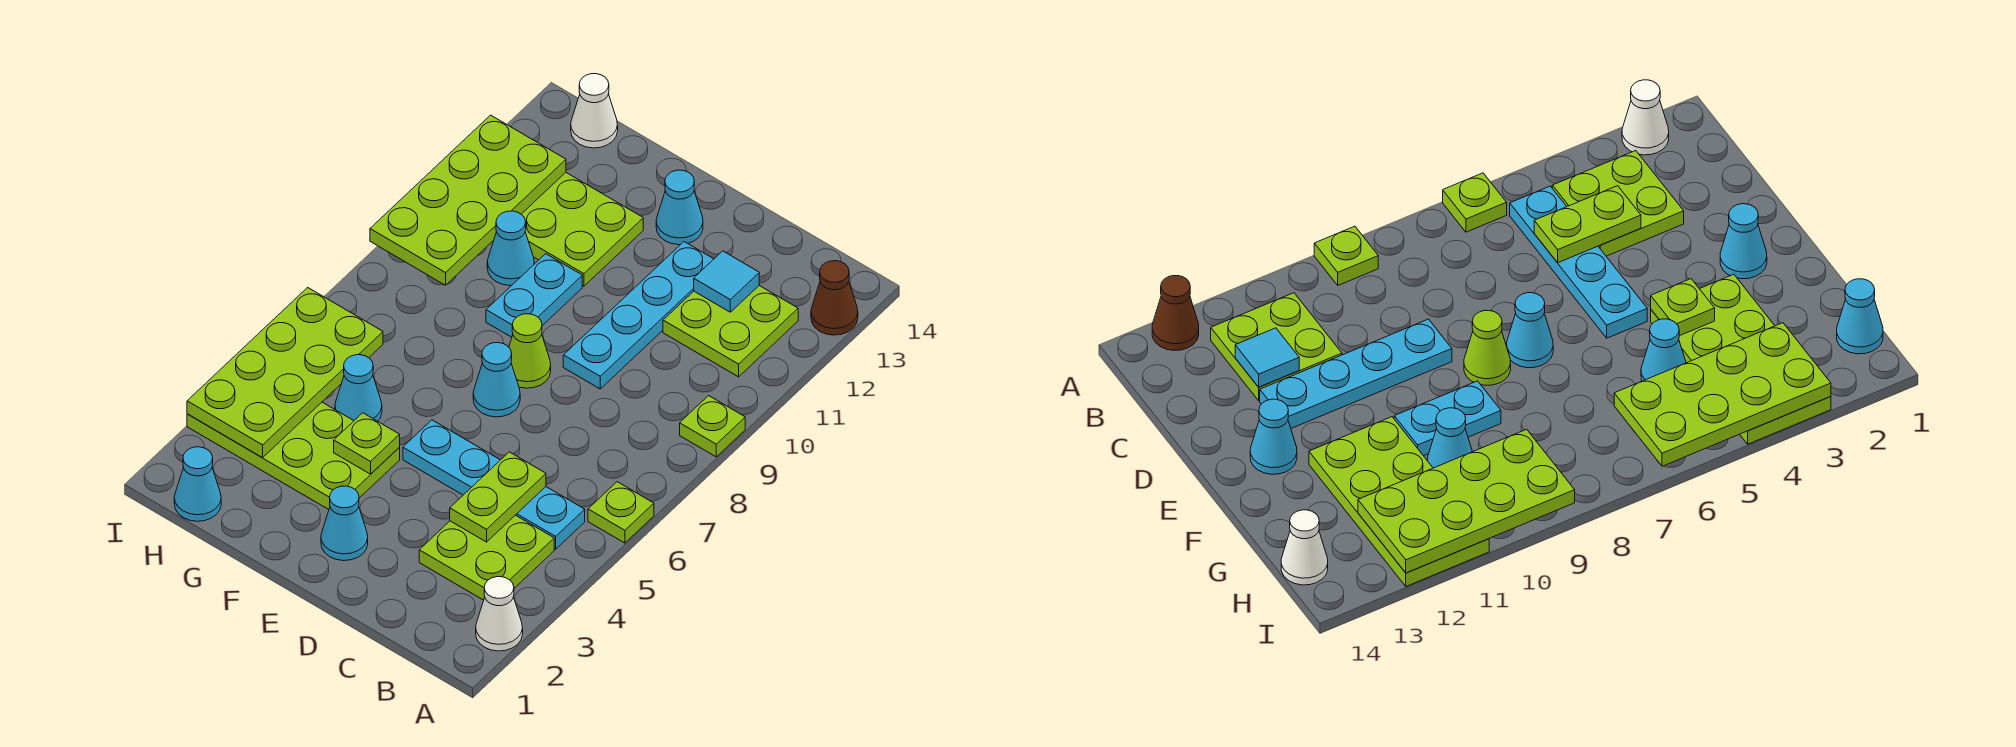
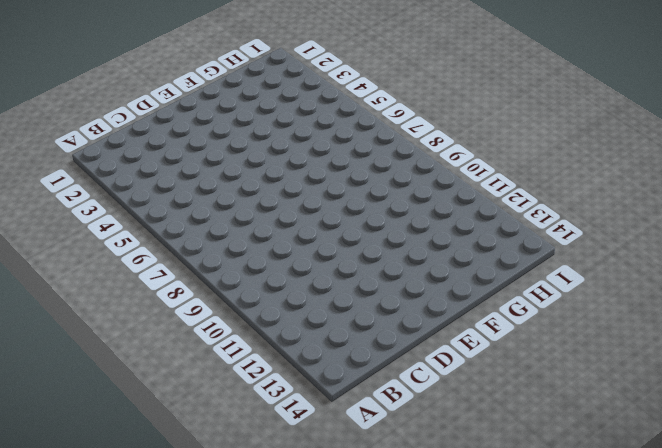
none -> white cone A2 level 1
none -> lime plate A6 level 1
none -> lime plate A9 level 1

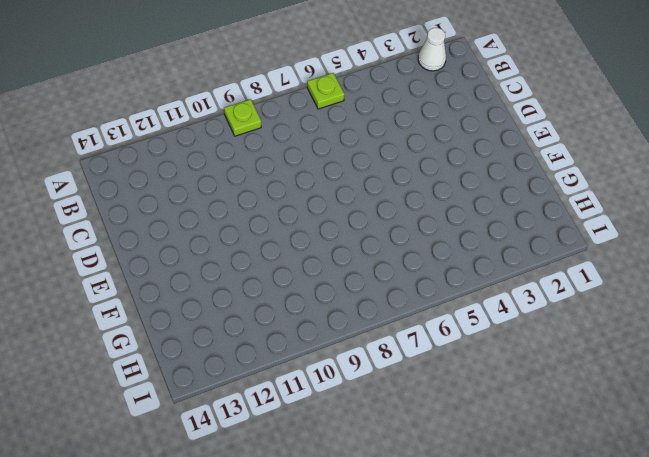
none -> brown cone A13 level 1
none -> lime plate B3:C4 level 1
none -> cyan plate B5:E5 level 1

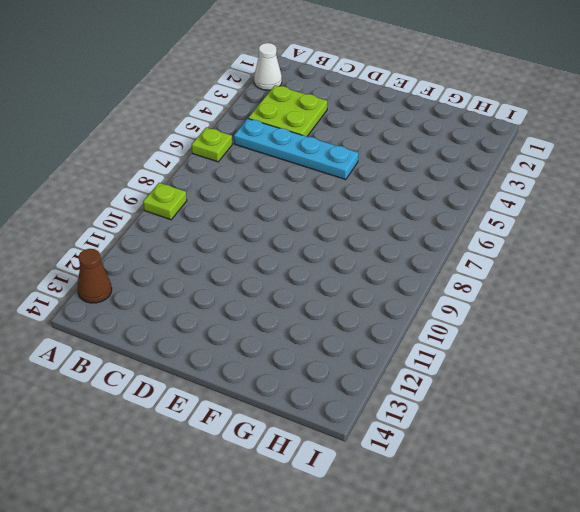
none -> lime plate B11:C12 level 1
none -> cyan plate D9:D12 level 1
none -> cyan cone E2 level 1

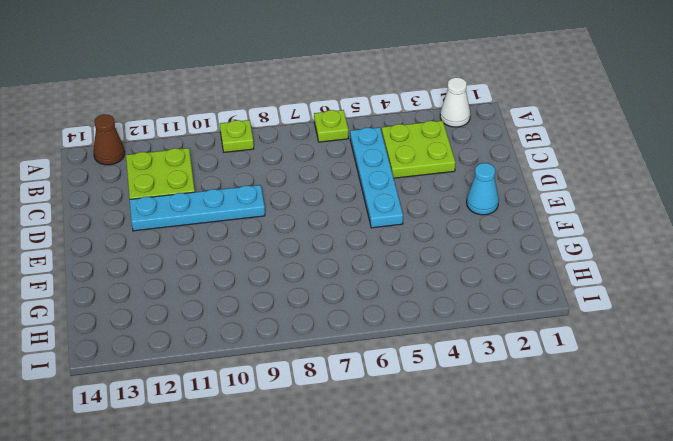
none -> cyan cone E7 level 1
none -> lime cone E8 level 1
none -> cyan cone E13 level 1

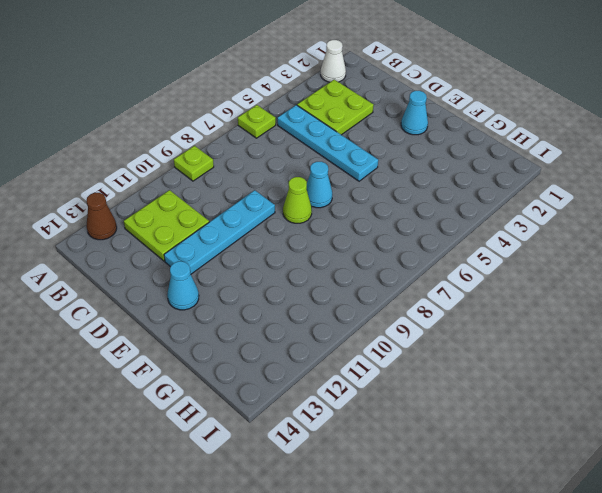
none -> lime plate F3:I4 level 1
none -> cyan plate F9:F10 level 1
none -> lime plate F11:I12 level 1

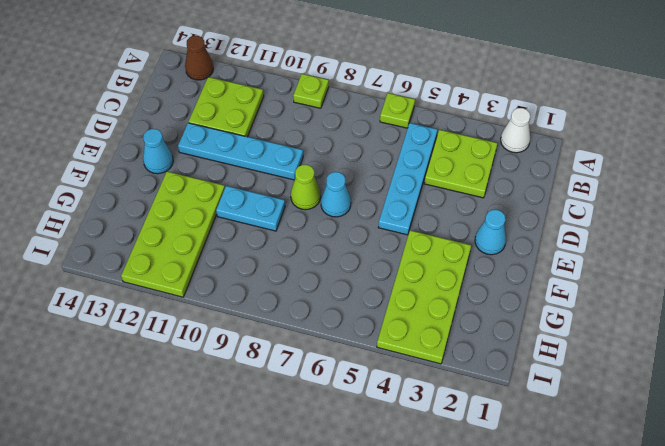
none -> cyan cone G5 level 1
none -> cyan cone G10 level 1
none -> cyan cone H1 level 1

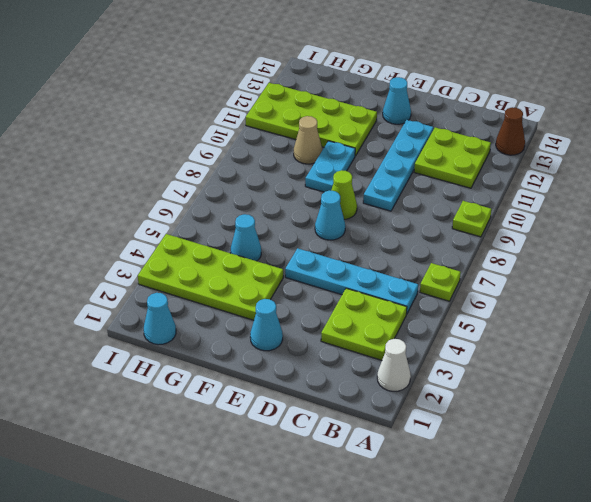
tan cone G10 level 1 -> cyan cone G10 level 1
none -> white cone H14 level 1
none -> lime plate C4:C5 level 2
none -> cyan tile C12 level 2

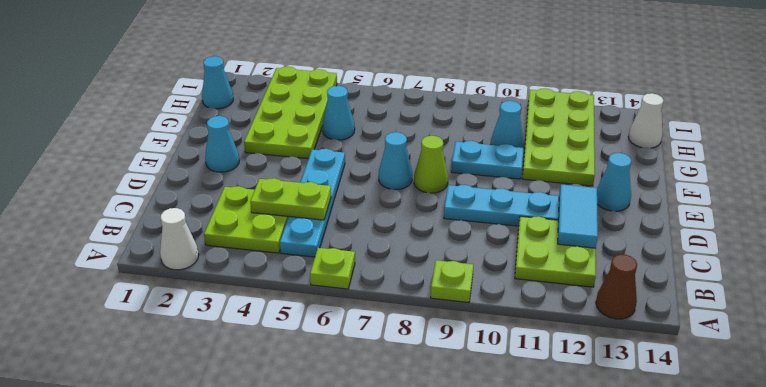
cyan tile C12:D12 level 2 -> cyan tile C12 level 2
none -> lime plate F4 level 2
none -> lime plate H3:I6 level 2
none -> lime plate H9:I12 level 2

